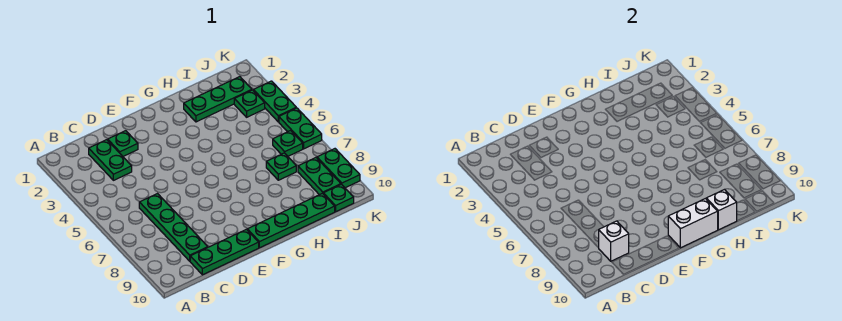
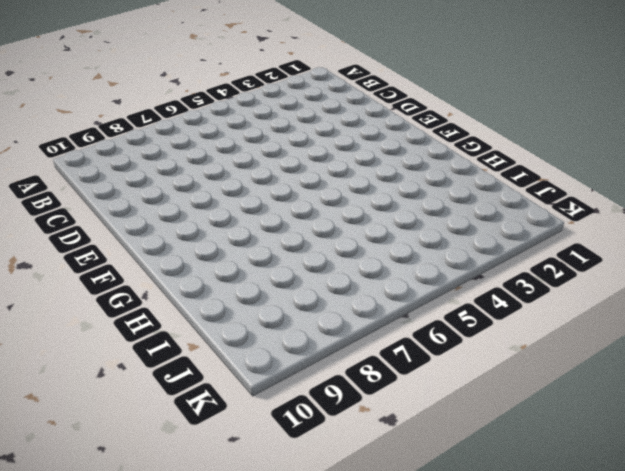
none -> green plate C2:C3 level 1
none -> green plate C6:C9 level 1
none -> green plate C10:E10 level 1

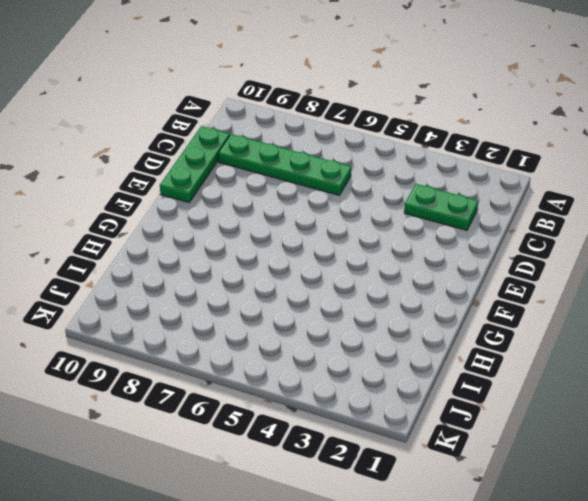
none -> green plate D2 level 1
none -> green plate F10:I10 level 1
none -> green plate H2:J2 level 1

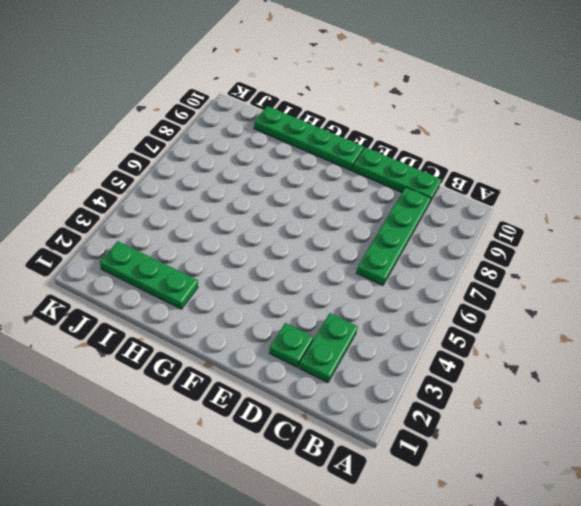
none -> green plate I7 level 1
none -> green plate J3 level 1
none -> green plate J6 level 1

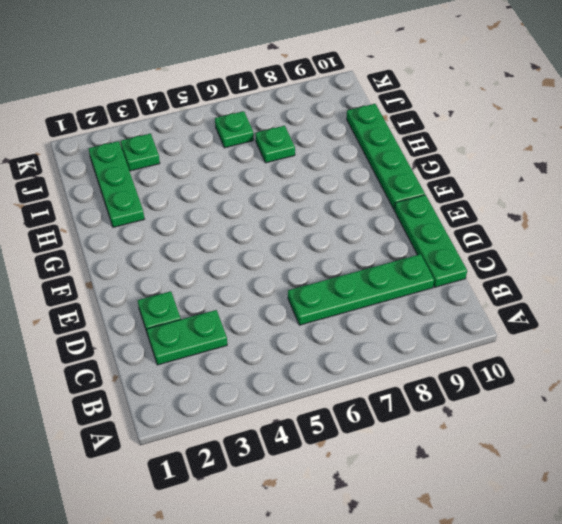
none -> green plate J8:J9 level 1
none -> green plate J10 level 1
none -> green plate K3:K4 level 1

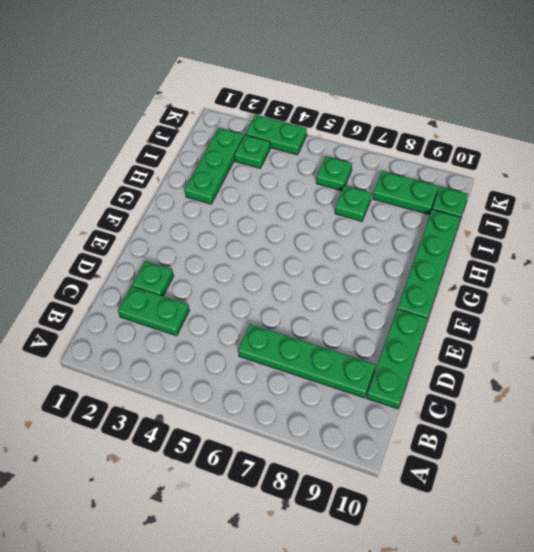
none -> green plate K5:K6 level 1
none -> green plate K8:K9 level 1
none -> white brick C9 level 2

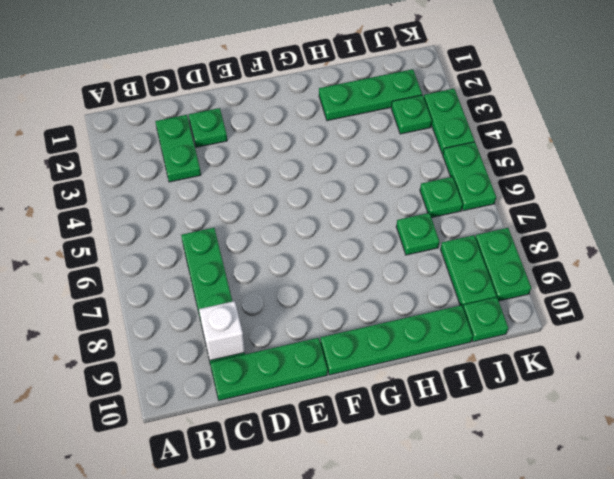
none -> white brick F10:G10 level 2
none -> white brick H10 level 2

